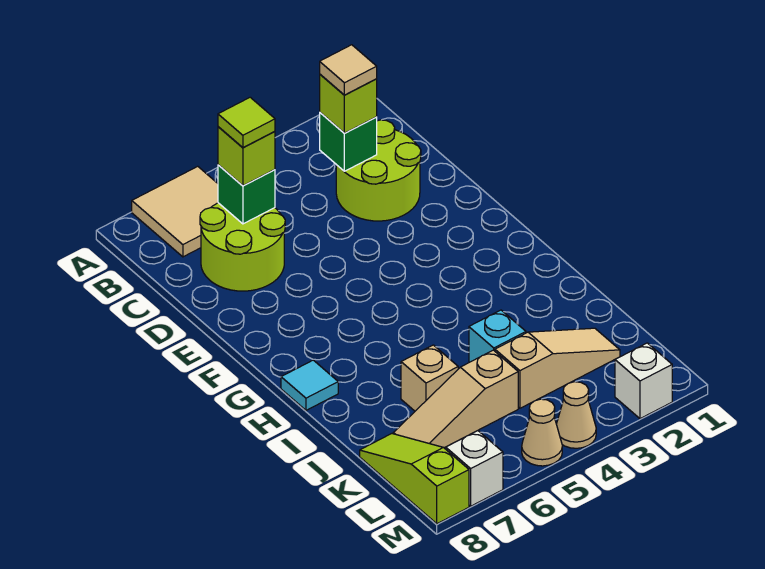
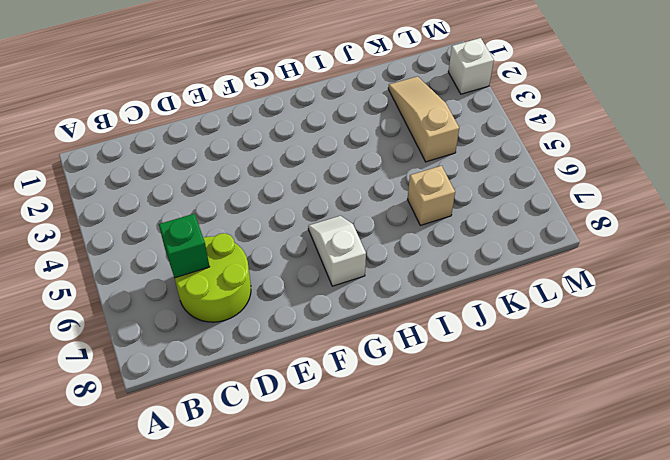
white slope G6:G7 level 1 top 7 -> none
none -> tan tile A6:B7 level 1
none -> lime round brick C2:D3 level 1
none -> cyan tile H8 level 1

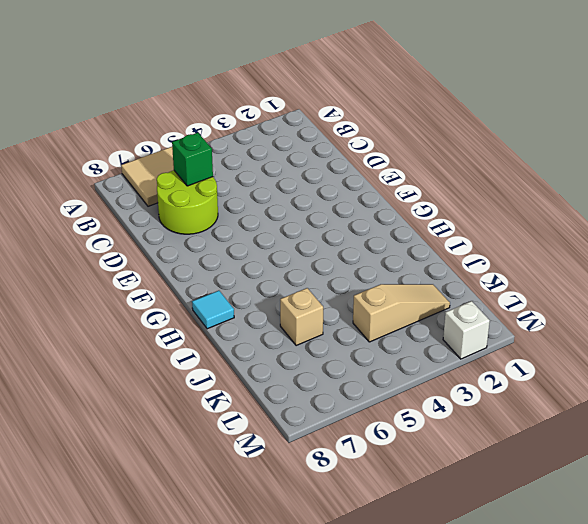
none -> lime round brick C2:D3 level 1
none -> cyan brick J4 level 1
none -> tan slope K5:K7 level 1 top 5

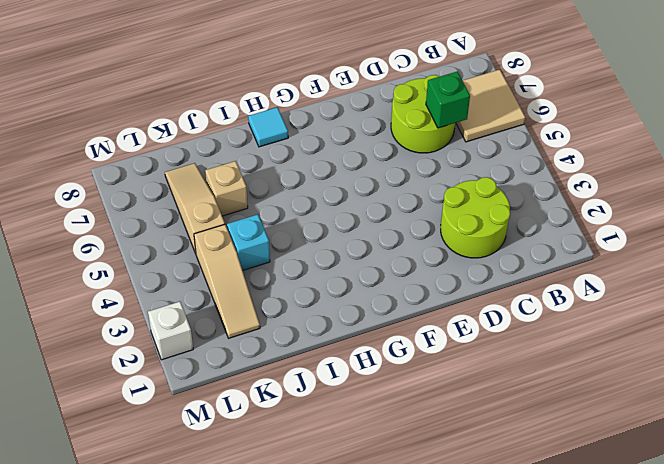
none -> lime slope K8:M8 level 1 top M
none -> tan cone M4 level 1
none -> tan cone M5 level 1

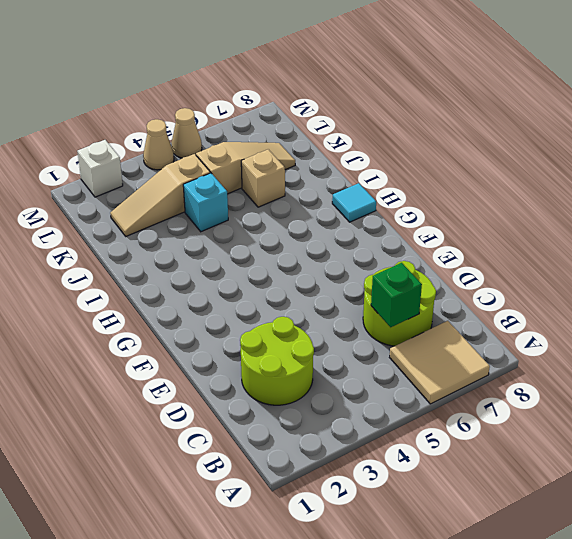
none -> lime slope K8:M8 level 1 top M
none -> white brick M7 level 1
none -> green brick C3 level 2

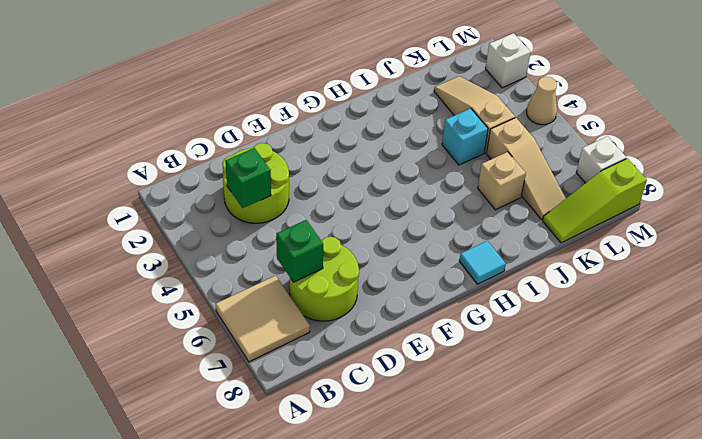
none -> tan cone M5 level 1
none -> lime brick C3 level 3
none -> lime brick C6 level 3

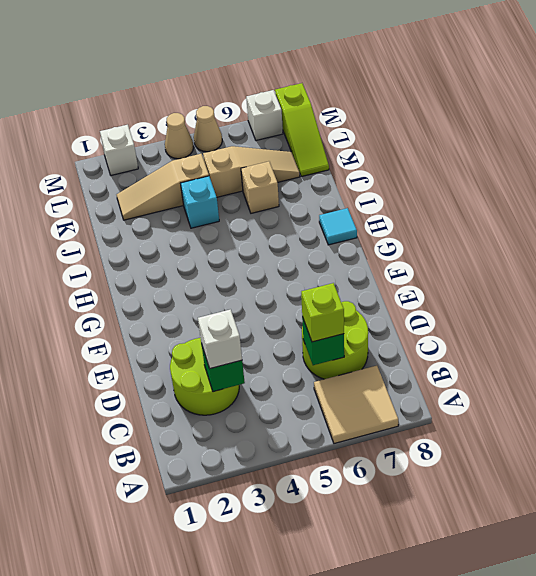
white brick C3 level 3 -> lime brick C3 level 3
none -> tan tile C3 level 4
none -> lime tile C6 level 4

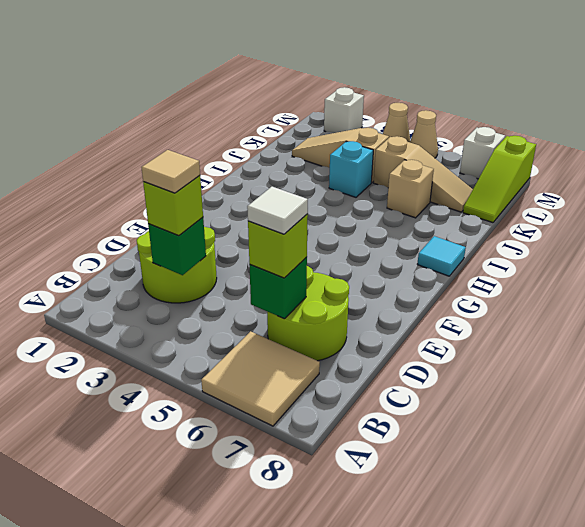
white tile C6 level 4 -> lime tile C6 level 4

